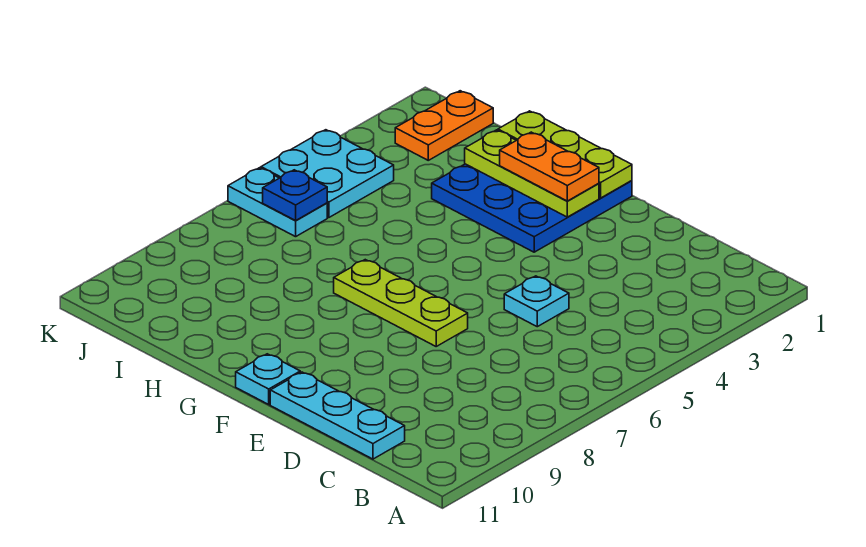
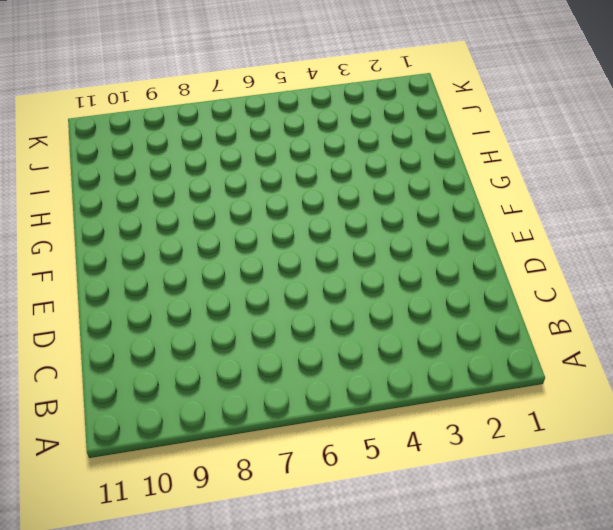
none -> cyan plate C11:E11 level 1
none -> cyan plate D5 level 1
none -> lime plate E7:G7 level 1

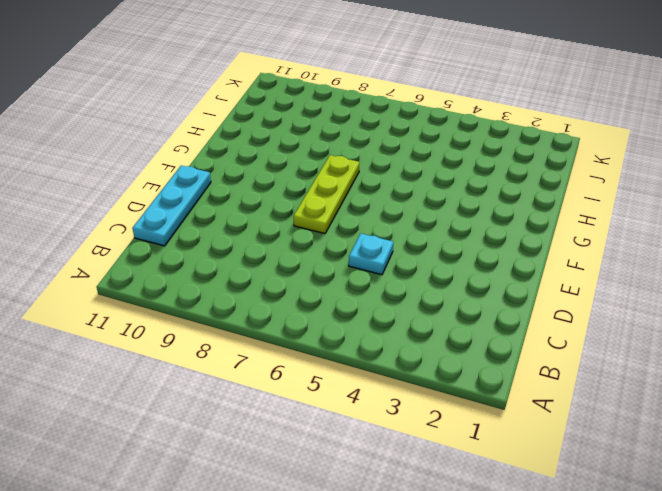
none -> blue plate F1:H3 level 1
none -> cyan plate F11 level 1
none -> orange plate J1:J2 level 1

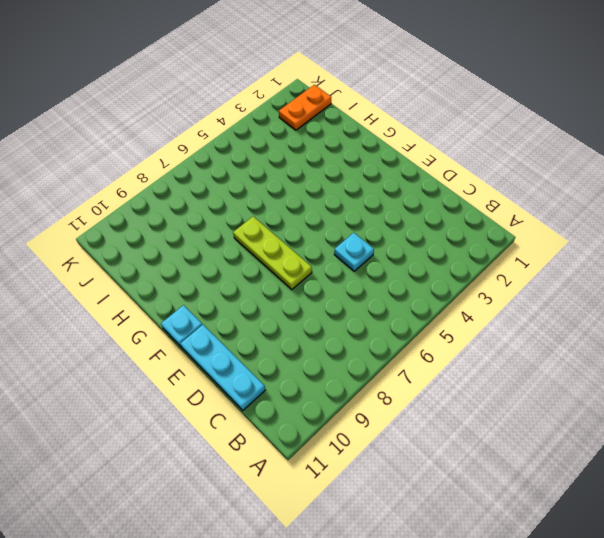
none -> blue plate F1:H3 level 1
none -> cyan plate J4:K5 level 1
none -> cyan plate J6:K6 level 1

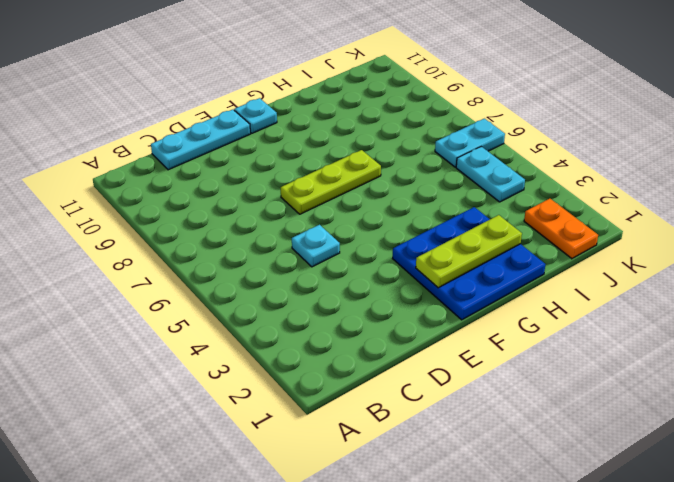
cyan plate J4:J5 level 1 -> cyan plate J4:K5 level 1
none -> lime plate F1:H1 level 2
none -> blue plate J6 level 2
none -> orange plate F2:G2 level 3

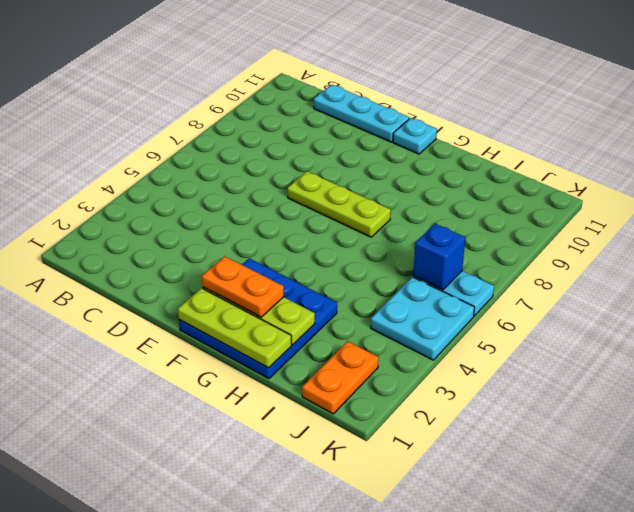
blue brick J6 level 2 -> blue plate J6 level 2
none -> cyan plate D5 level 1

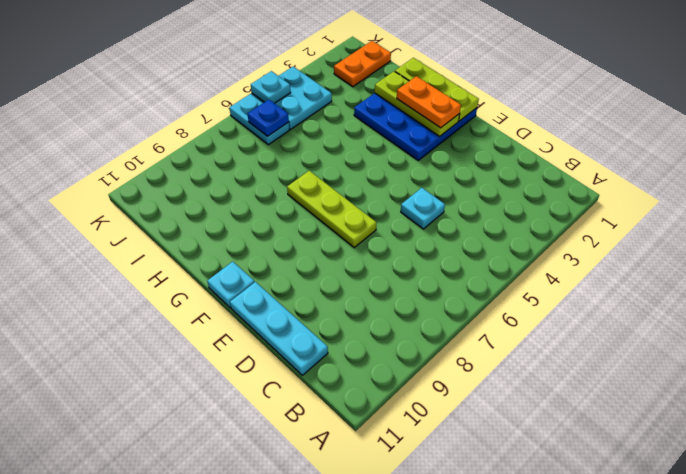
cyan plate K5 level 2 -> none

